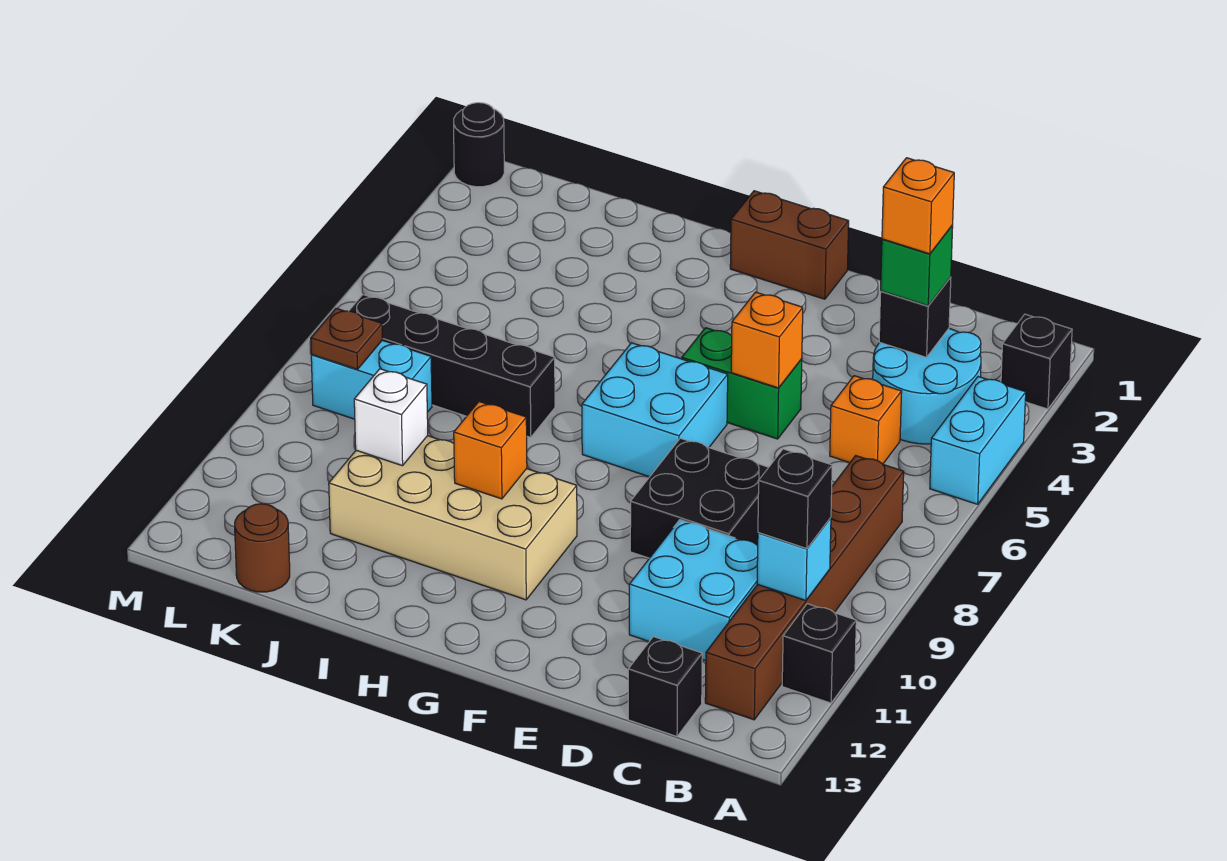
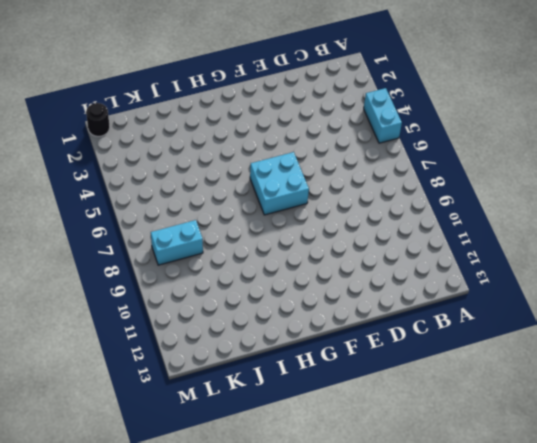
none -> black brick A2 level 1
none -> black brick A11 level 1
none -> cyan round brick B3:C4 level 1

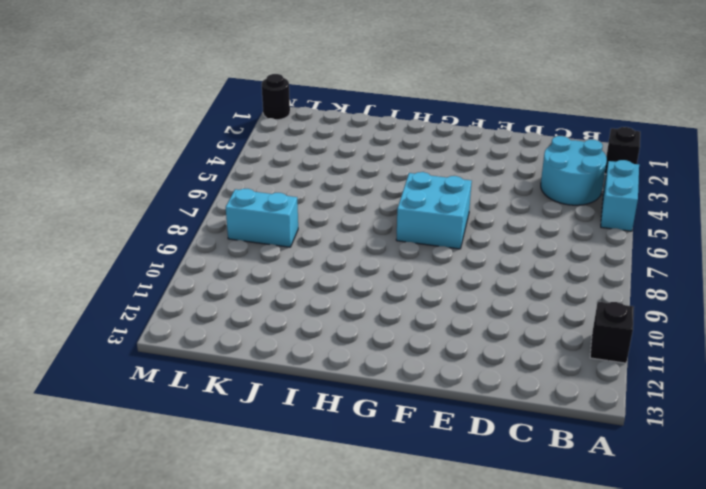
none -> brown brick B7:B12 level 1
none -> orange brick C5 level 1
none -> cyan brick C10:D11 level 1

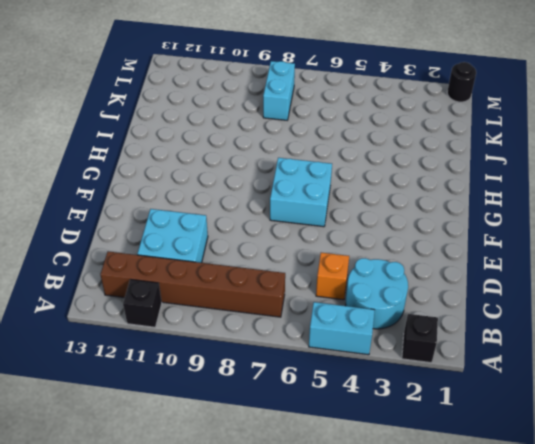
none -> black brick C13 level 1
none -> black brick D8:E9 level 1
none -> green brick E5:F5 level 1

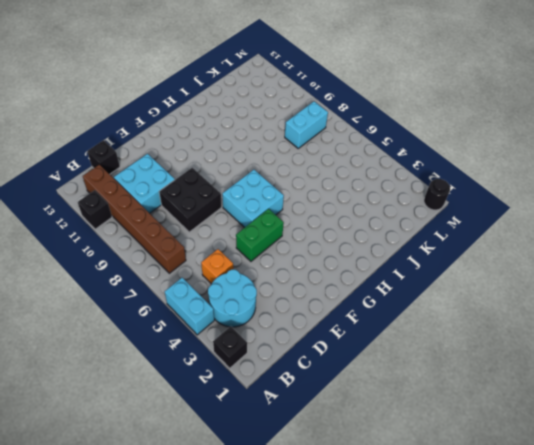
none -> brown brick F1:G1 level 1
none -> tan brick G10:J11 level 1
none -> black brick I7:L7 level 1

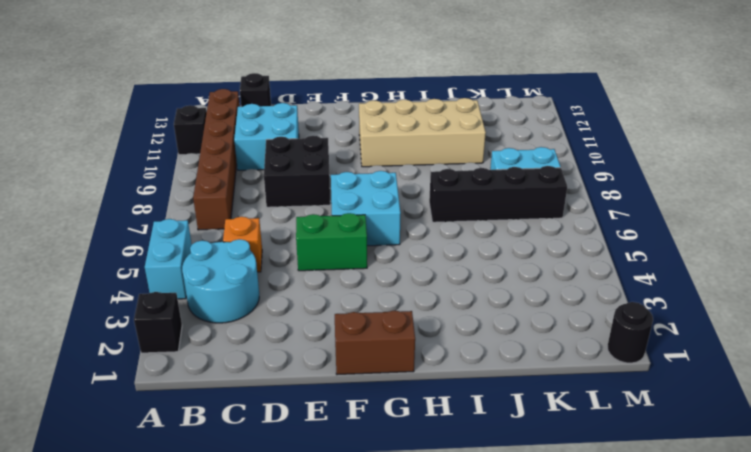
none -> brown round brick K13 level 1
none -> cyan brick B10 level 2
none -> black brick C3 level 2

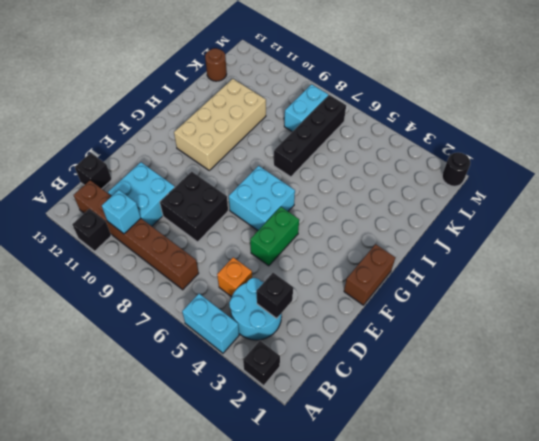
none -> orange brick E5 level 2
none -> orange brick H10 level 2
none -> white brick J10 level 2

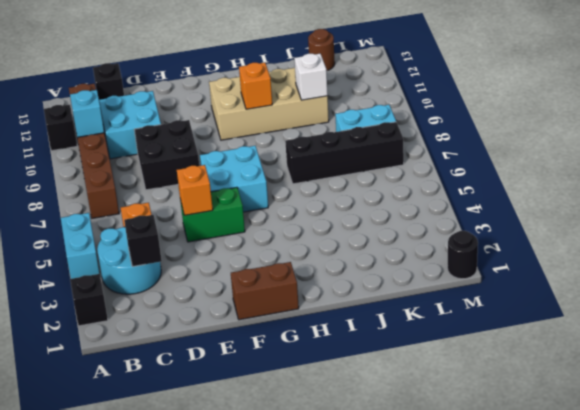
none -> brown plate L8 level 2
none -> black brick B10 level 3
none -> green brick C3 level 3

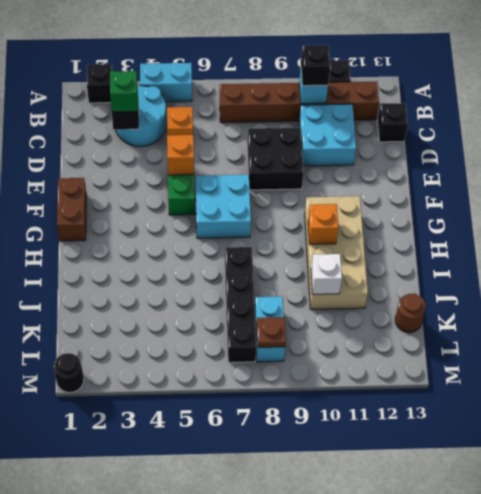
none -> orange brick C3 level 4

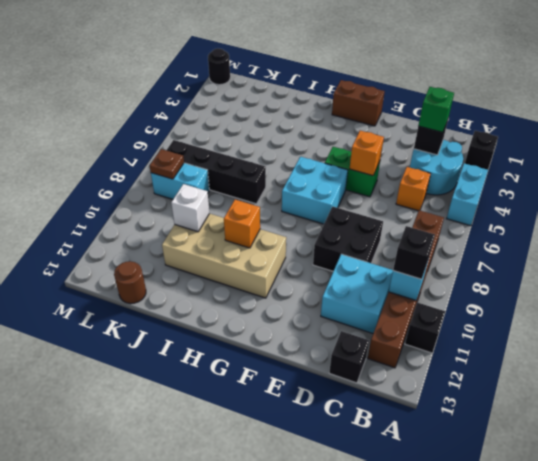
none -> orange brick C3 level 4

